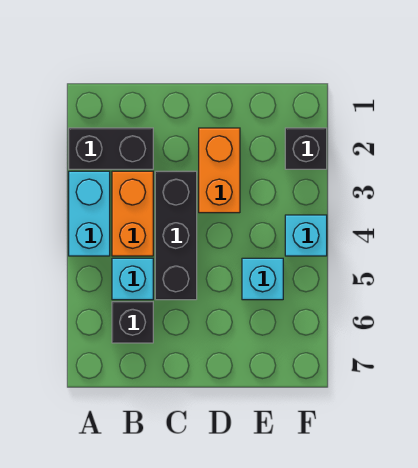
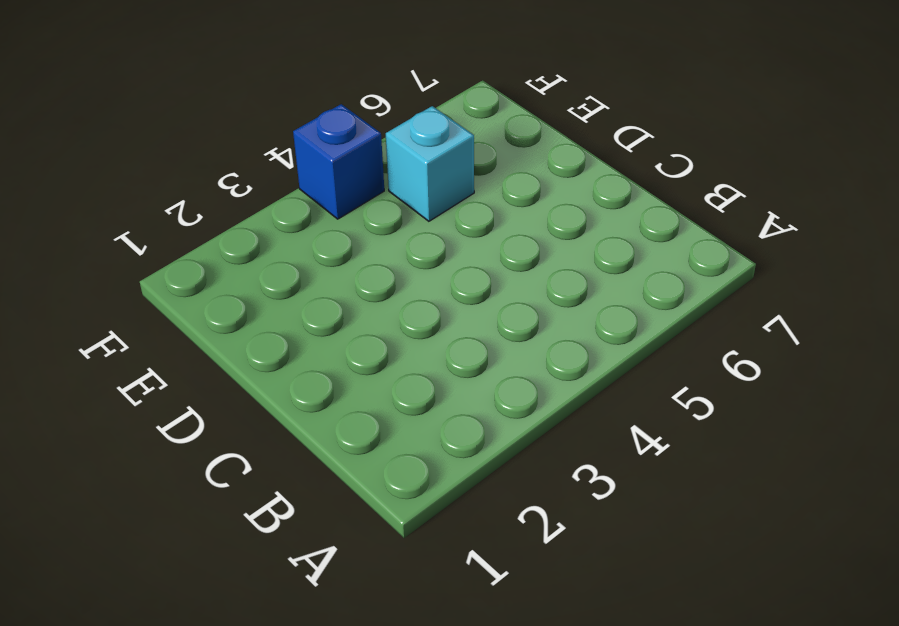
blue brick F4 level 1 -> cyan brick F4 level 1
none -> black brick A2:B2 level 1
none -> cyan brick A3:A4 level 1

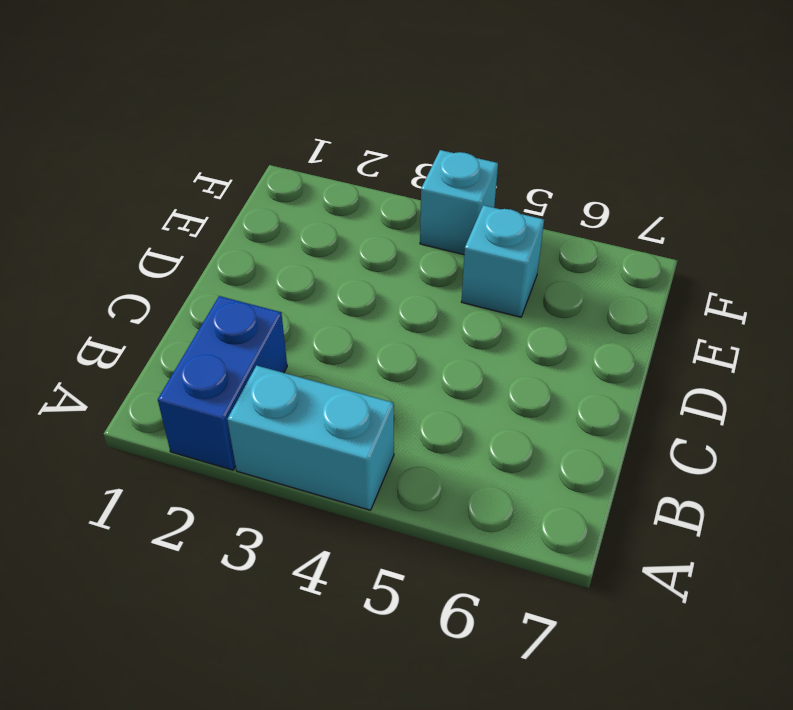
blue brick A2:B2 level 1 -> black brick A2:B2 level 1
none -> orange brick B3:B4 level 1
none -> cyan brick B5 level 1

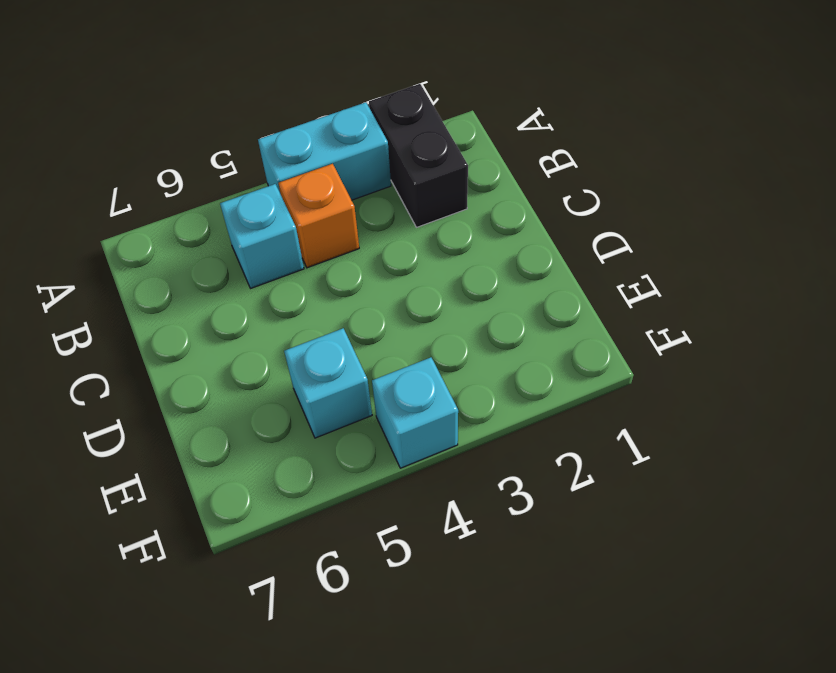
orange brick B4 level 1 -> orange brick B3:B4 level 1
none -> black brick B6 level 1
none -> black brick C3:C5 level 1

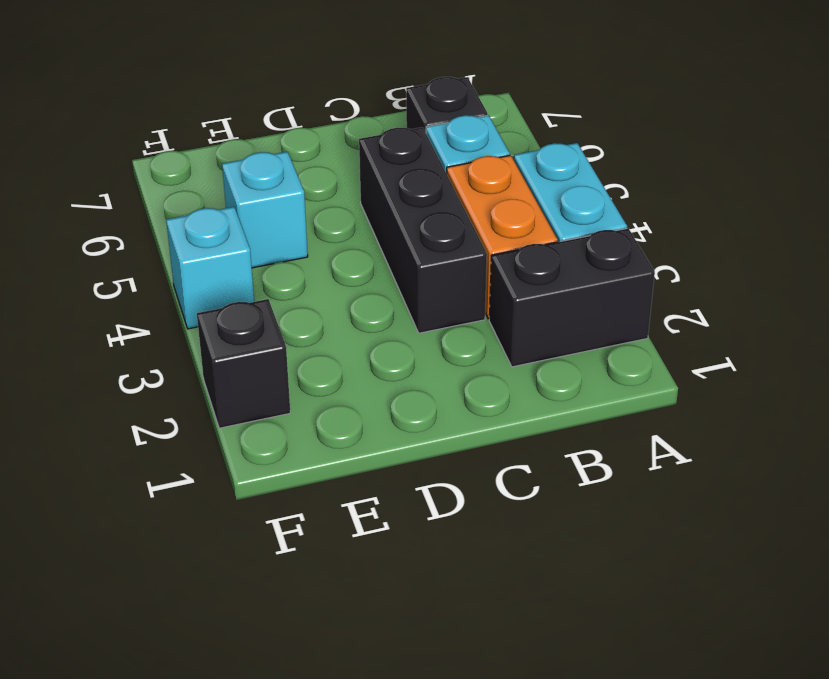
none -> orange brick D2:D3 level 1

